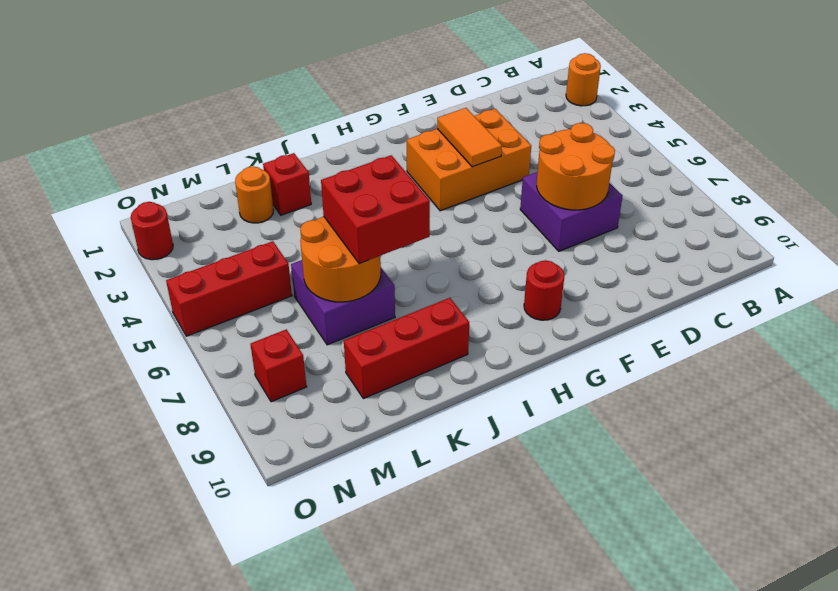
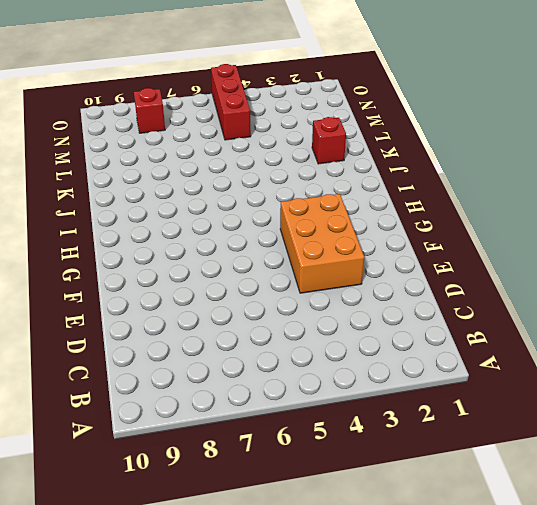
none -> orange round brick A2 level 1
none -> purple brick D6:E7 level 1
none -> red round brick G9 level 1

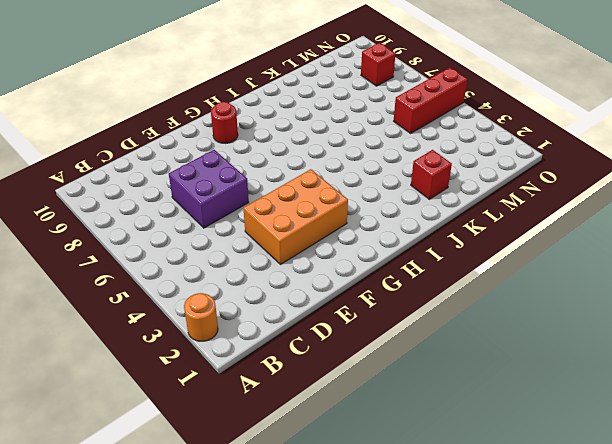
none -> red brick J9:L9 level 1
none -> purple brick K6:L7 level 1
none -> orange round brick L2 level 1

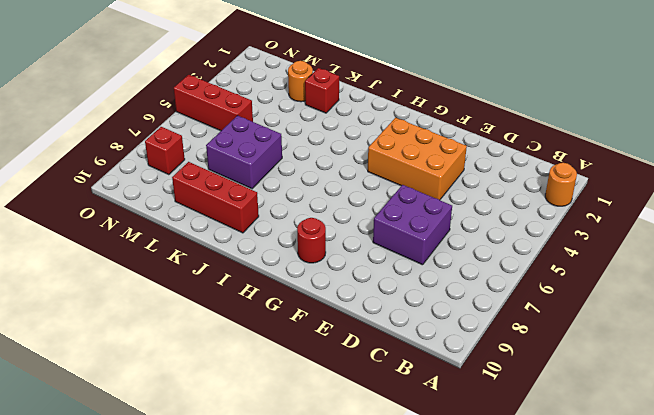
none -> red round brick O2 level 1
none -> orange round brick D6:E7 level 2
none -> orange tile F3:F4 level 2

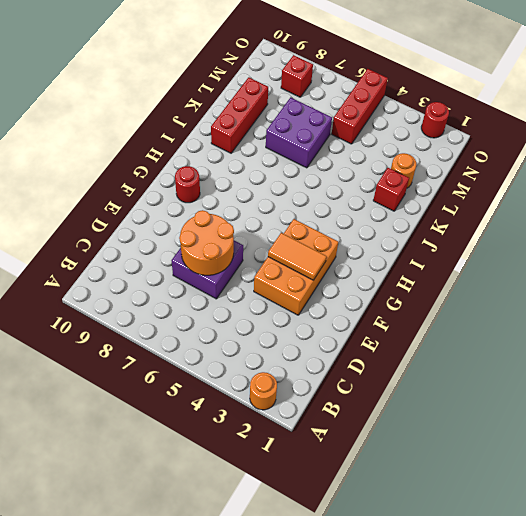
none -> orange round brick K6:L7 level 2
none -> red brick J6:K7 level 3

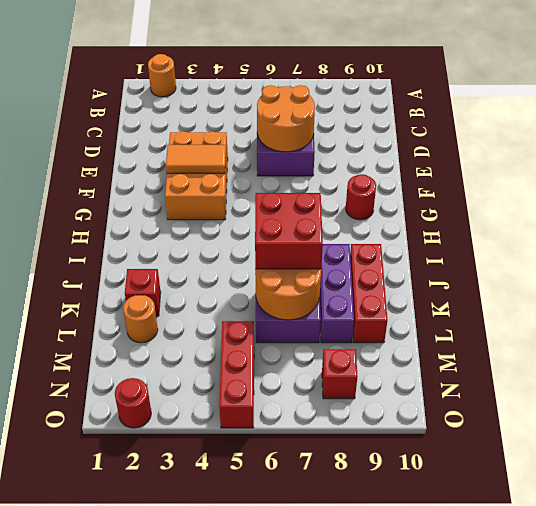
purple brick J8:L8 level 1 -> none

